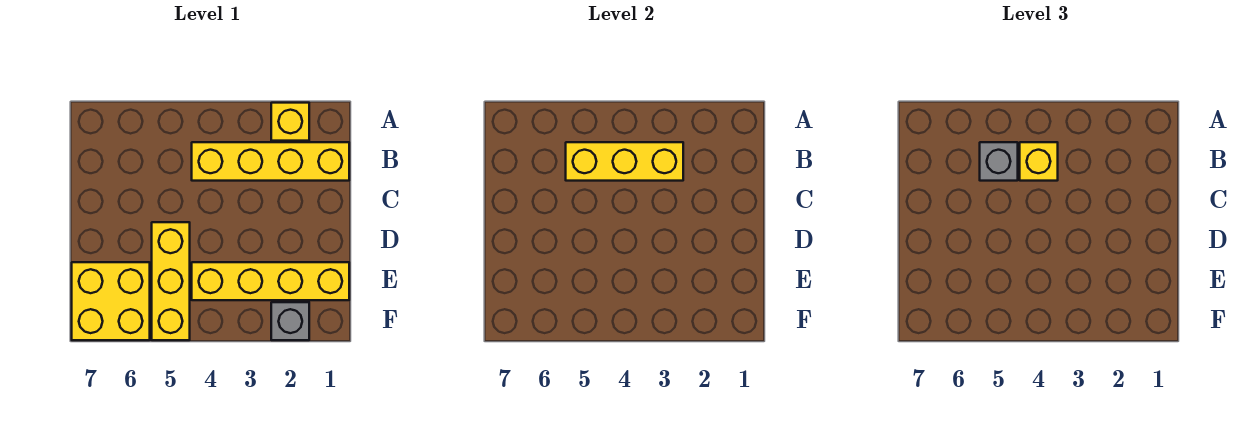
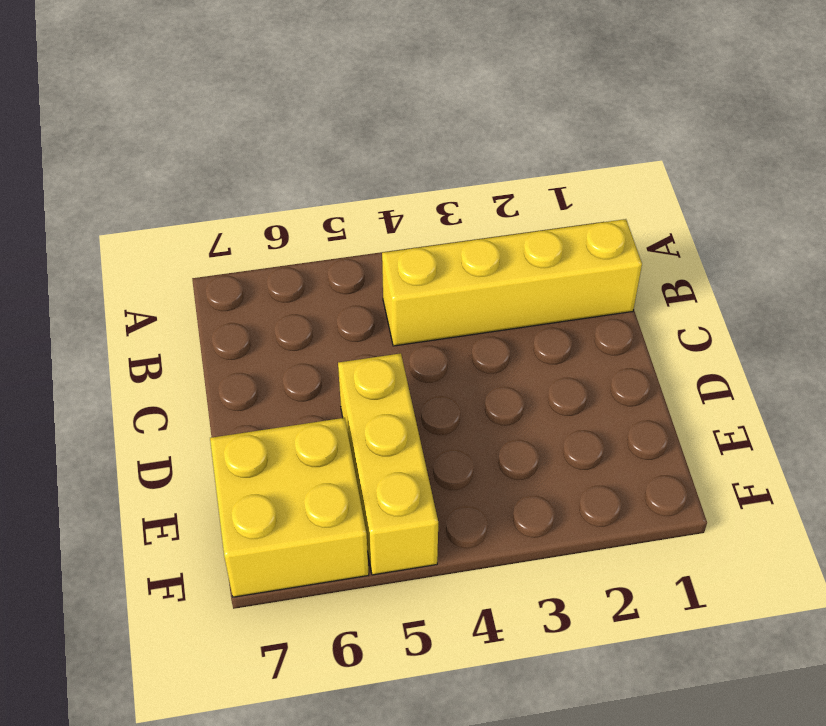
none -> yellow brick A2 level 1
none -> yellow brick E1:E4 level 1

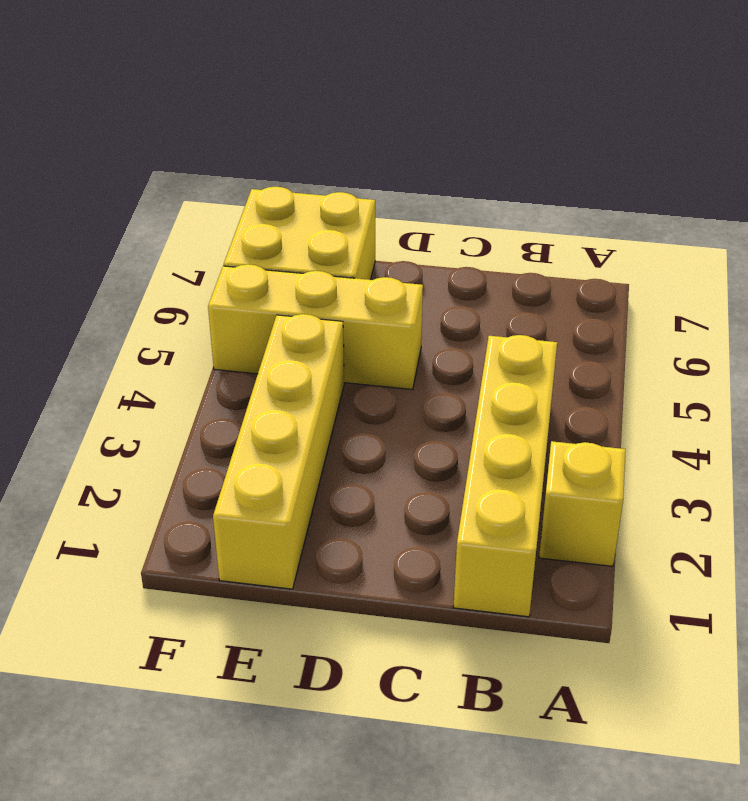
none -> grey brick F2 level 1
none -> yellow brick B3:B5 level 2

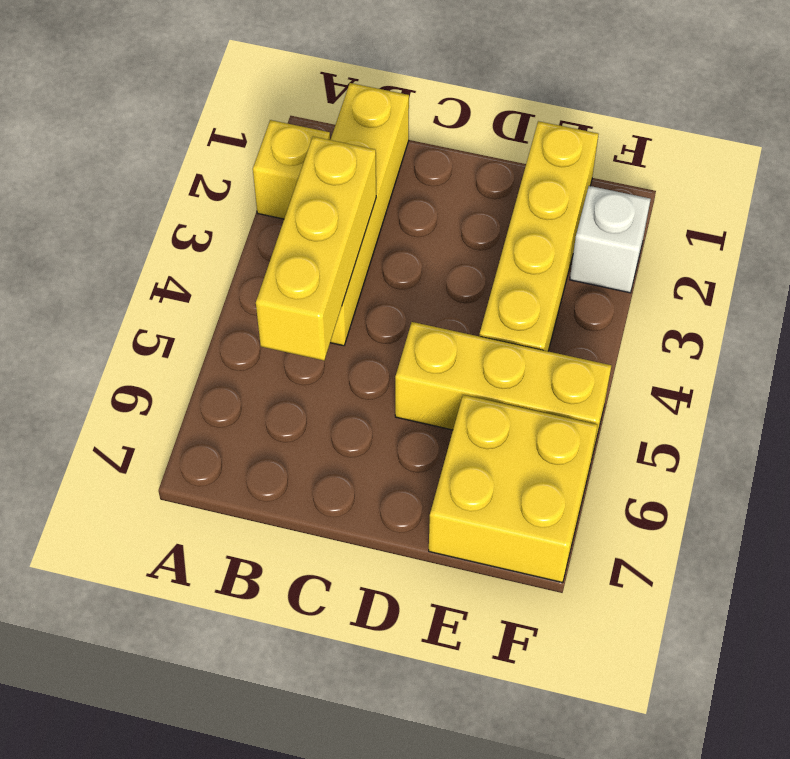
white brick F2 level 1 -> grey brick F2 level 1
none -> yellow brick B4 level 3
none -> grey brick B5 level 3

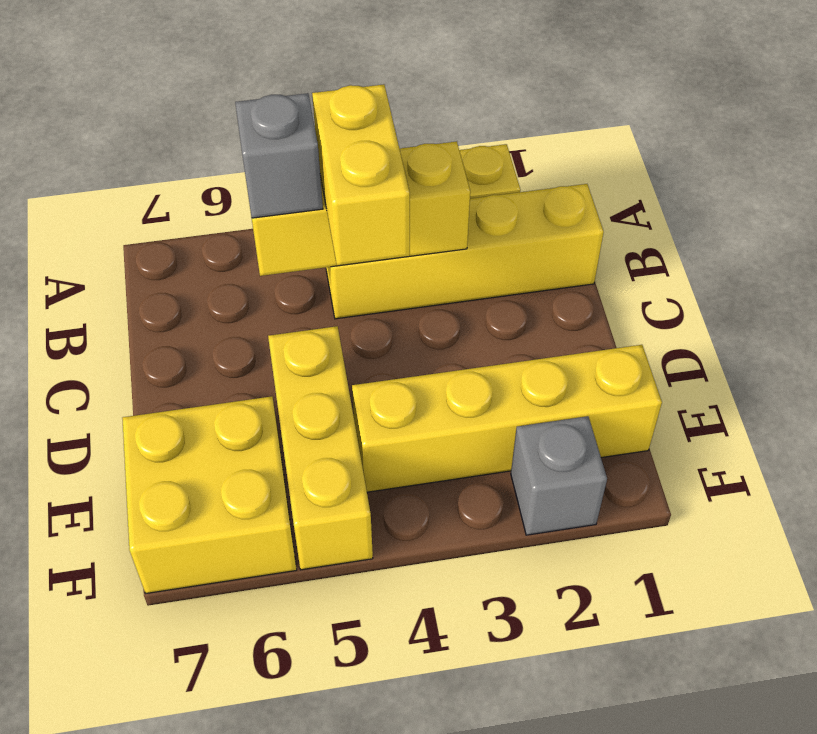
yellow brick B4:C4 level 3 -> yellow brick B4 level 3

